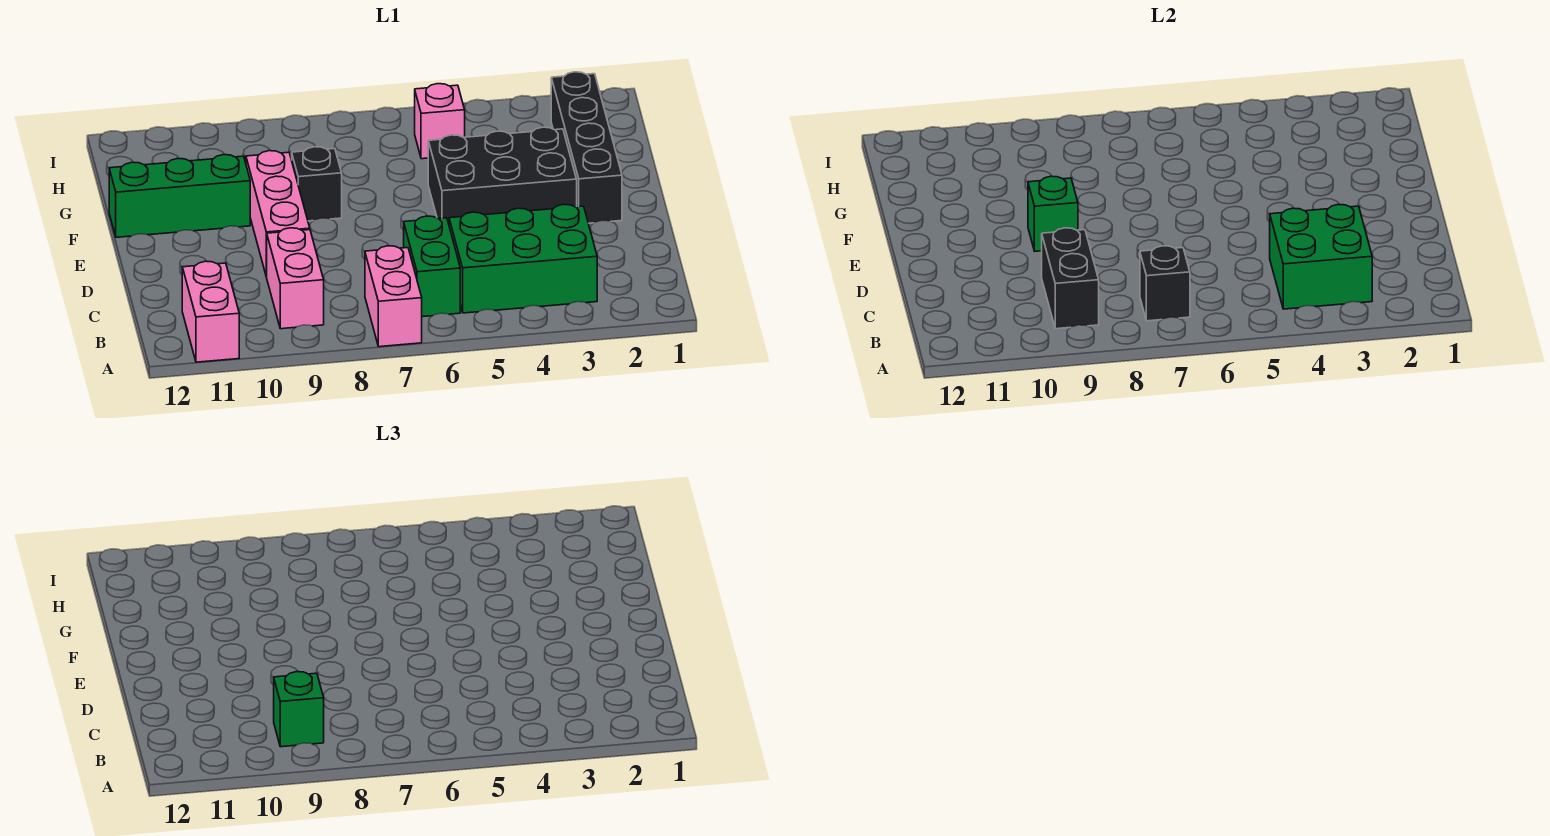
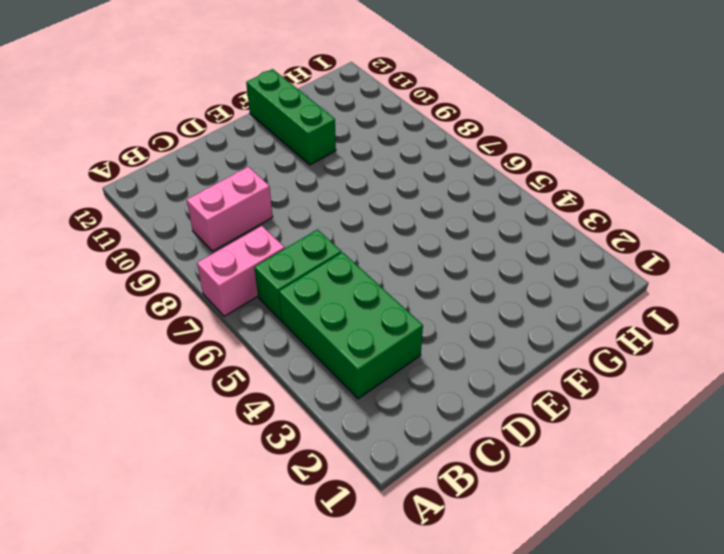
none -> pink brick A11:B11 level 1
none -> pink brick D9:F9 level 1
none -> black brick E2:H2 level 1

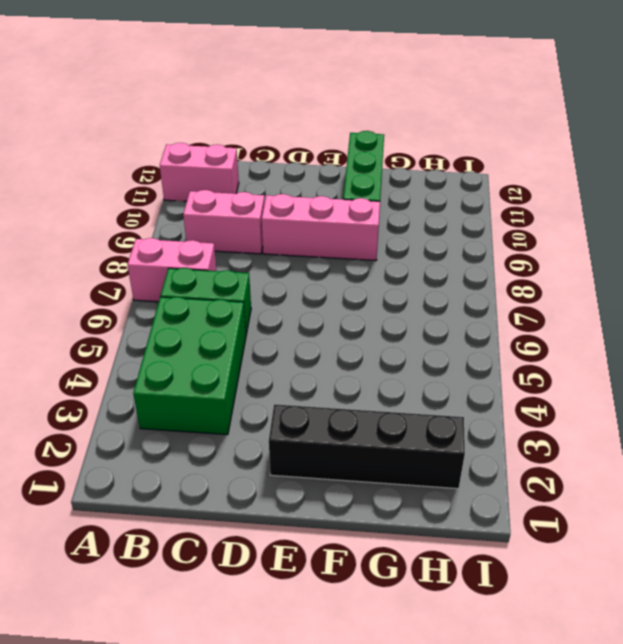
none -> black brick E3:F5 level 1
none -> black brick F8 level 1
none -> pink brick H5 level 1

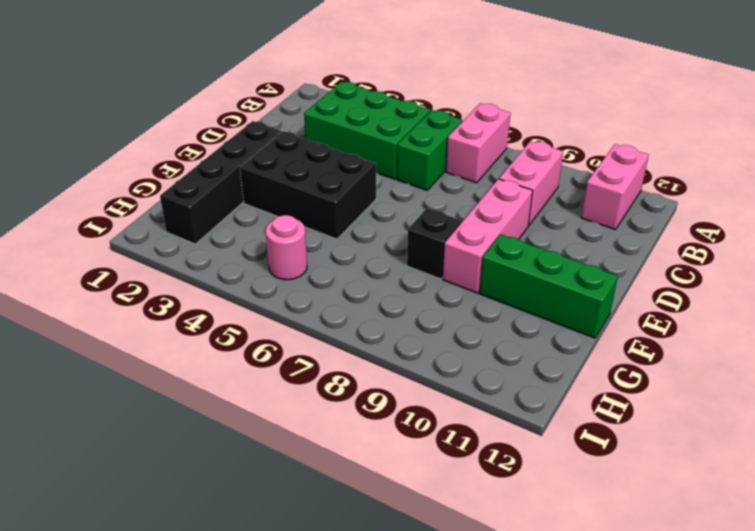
pink round brick H5 level 1 -> pink brick H5 level 1
none -> green brick B3:C4 level 2
none -> black brick B7 level 2
none -> black brick B9:C9 level 2

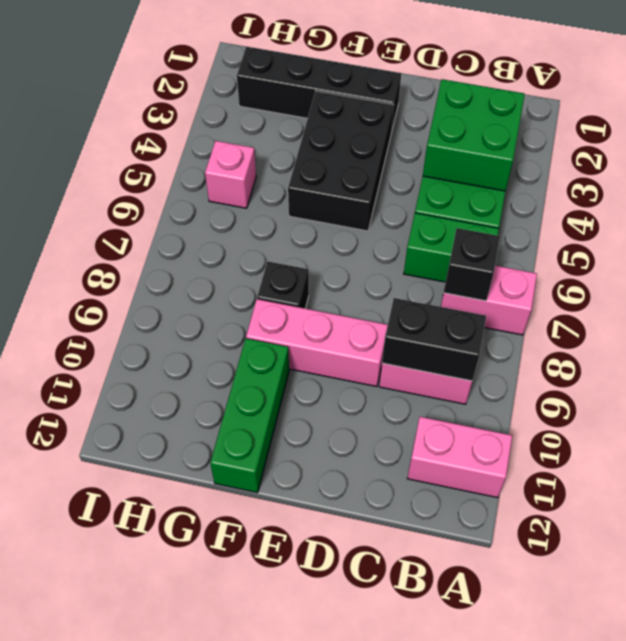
none -> green brick E9 level 2
none -> green brick B9 level 3

